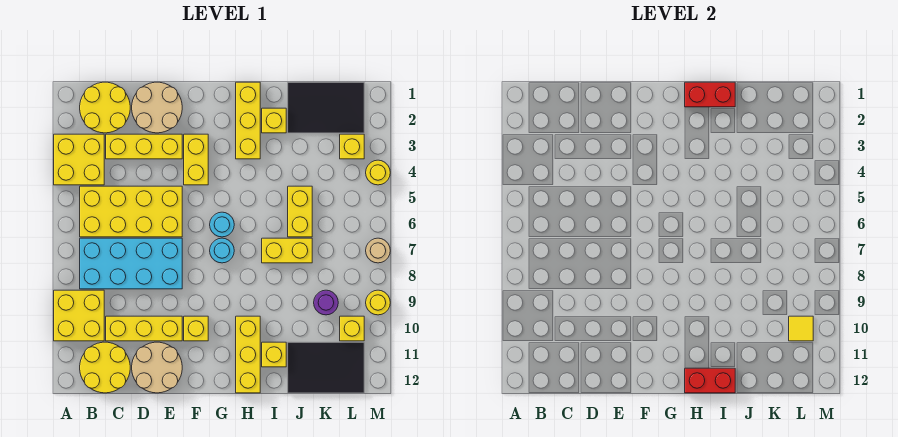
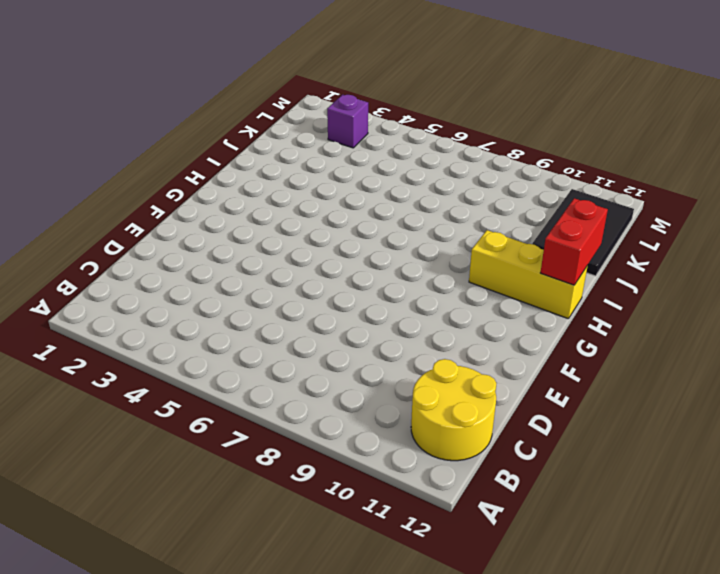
purple brick L3 level 1 -> yellow brick L3 level 1
none -> yellow brick A3:B4 level 1
none -> yellow brick A9:B10 level 1
none -> yellow round brick B1:C2 level 1
none -> yellow brick B5:E6 level 1

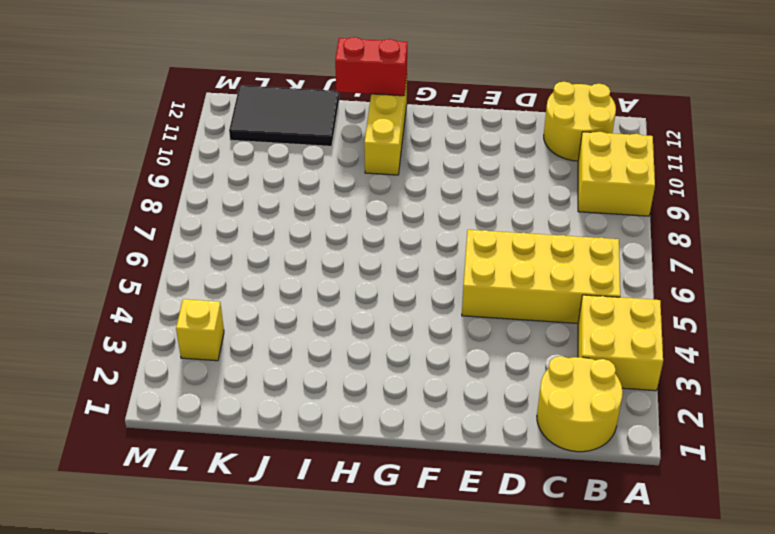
none -> cyan brick B7:E8 level 1
none -> yellow brick C3:E3 level 1
none -> yellow brick C10:E10 level 1
none -> tan round brick D1:E2 level 1

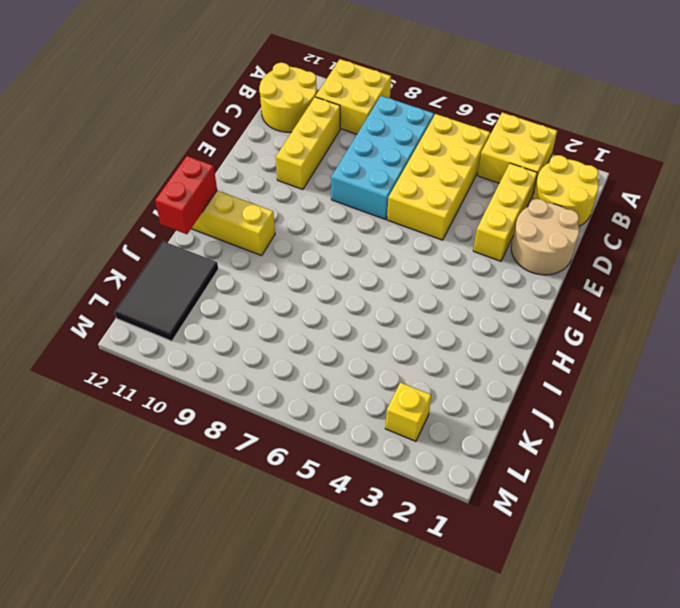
none -> tan round brick D11:E12 level 1
none -> yellow brick F3:F4 level 1
none -> yellow brick F10 level 1
none -> cyan round brick G6 level 1

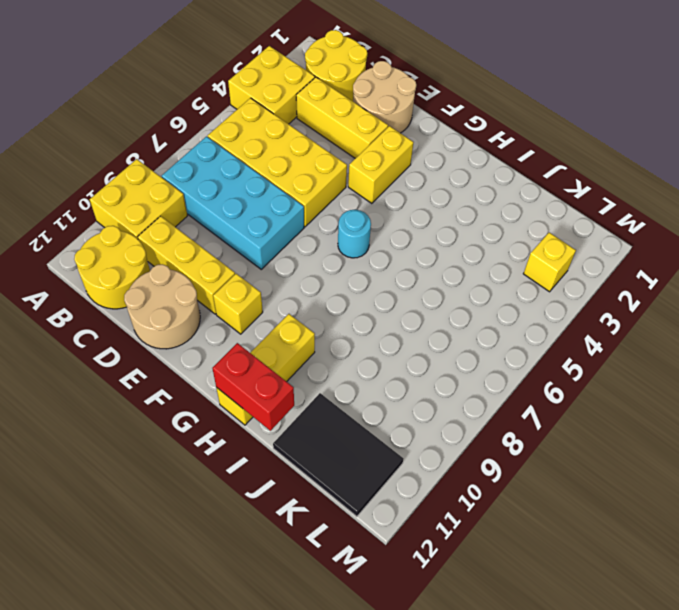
none -> cyan round brick G7 level 1
none -> yellow brick H1:H3 level 1
none -> yellow brick I2 level 1
none -> yellow brick I7:J7 level 1

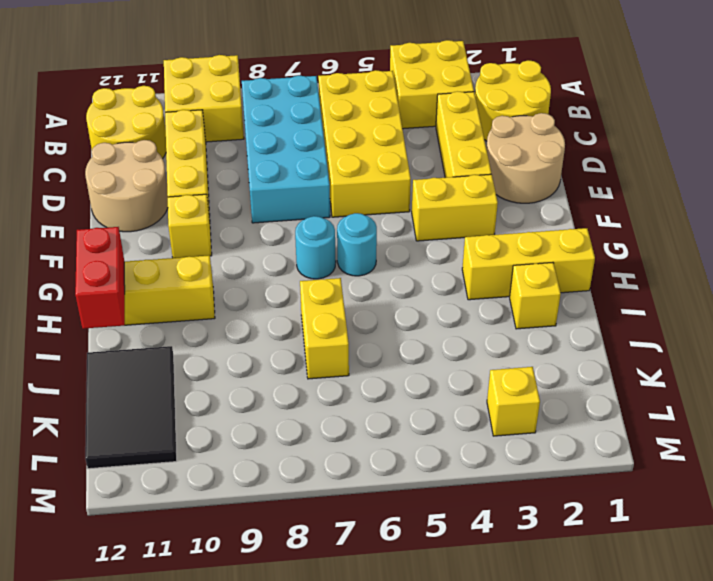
none -> yellow brick I11 level 1
none -> black tile J1:L2 level 1
none -> yellow brick J5:J6 level 1
none -> purple round brick K9 level 1

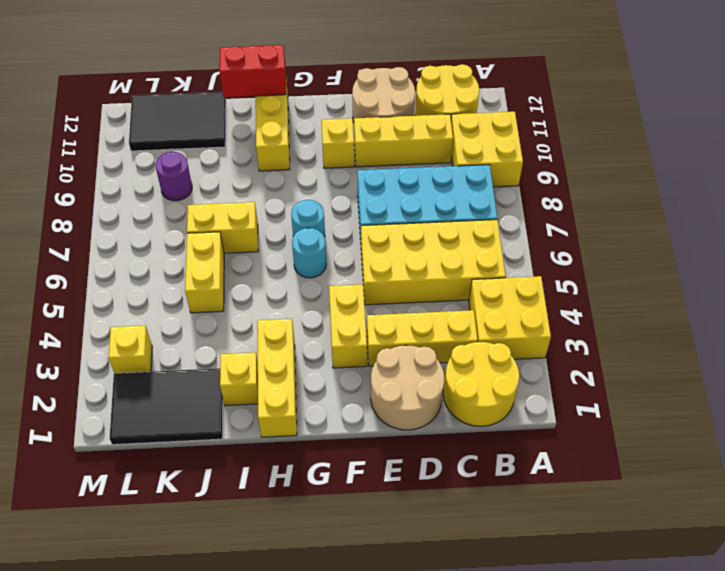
none -> yellow brick I11 level 1
none -> yellow brick L10 level 1
none -> yellow round brick M4 level 1
none -> tan round brick M7 level 1

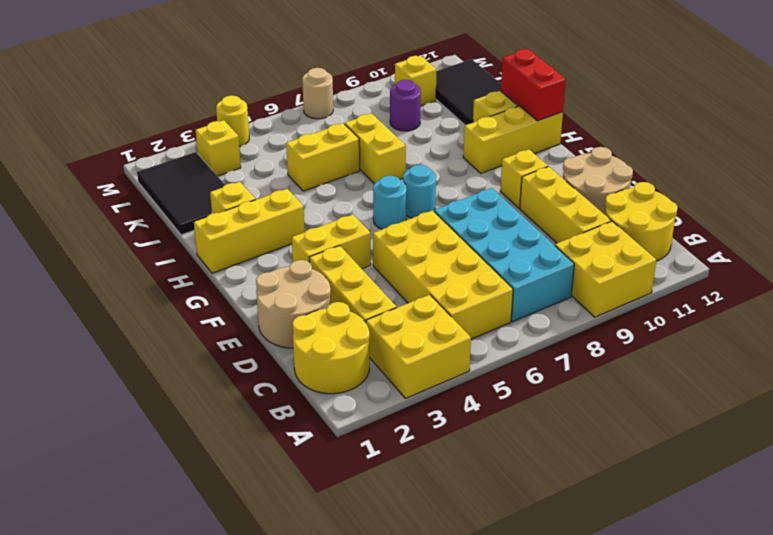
none -> yellow round brick M9 level 1
none -> red brick H1:I1 level 2
none -> yellow tile L10 level 2

